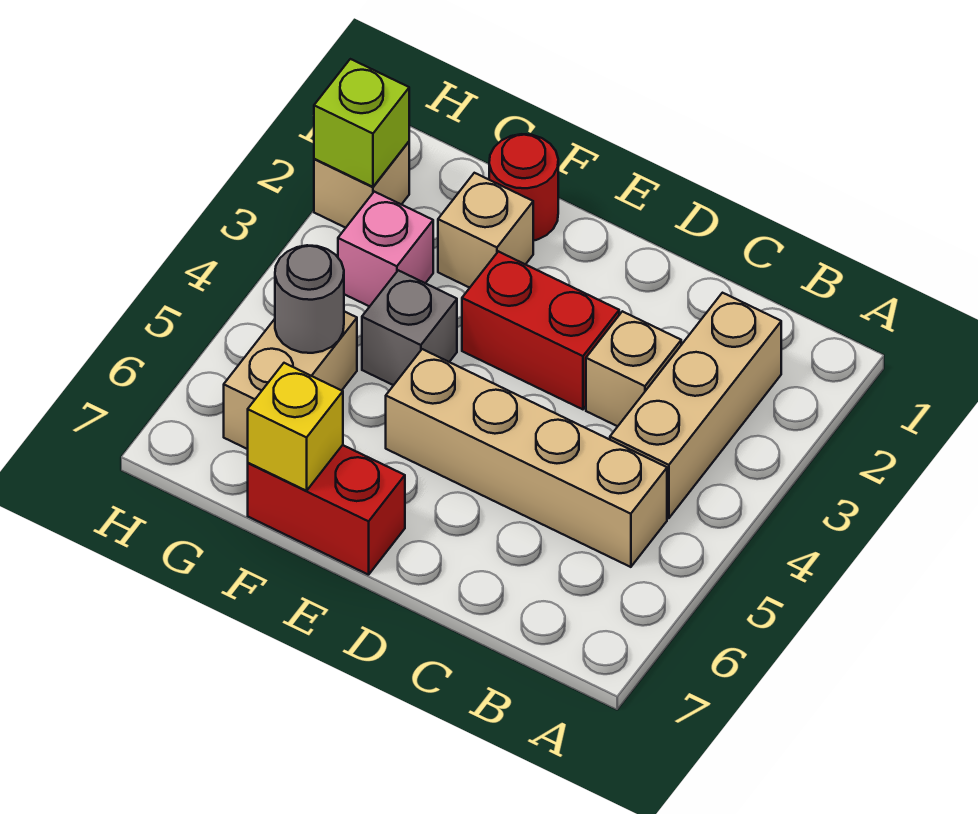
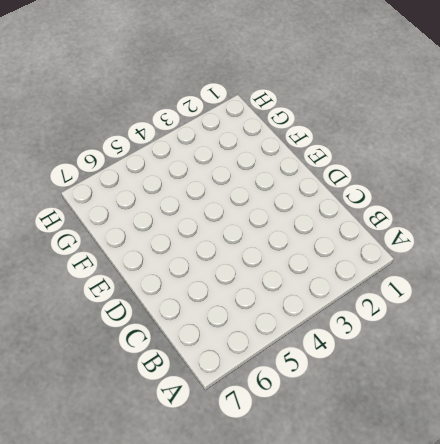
none -> tan brick B2:B4 level 1
none -> tan brick B5:E5 level 1
none -> tan brick C3 level 1

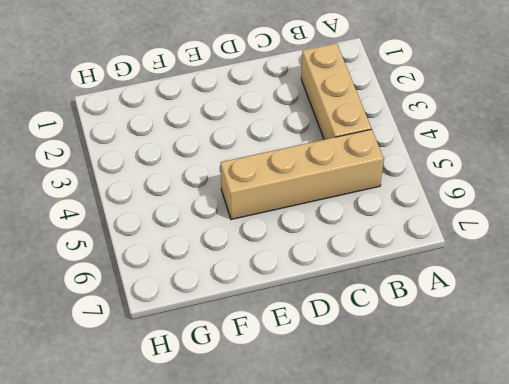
none -> tan brick C3 level 1
none -> red brick D3:E3 level 1
none -> red brick E7:F7 level 1

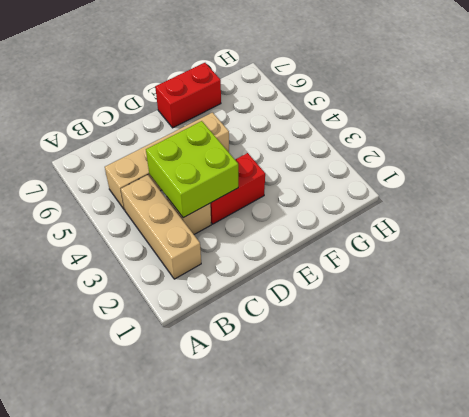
lime brick C3:D4 level 2 -> none
none -> red round brick F1 level 1
none -> tan brick F2 level 1
none -> grey brick F4 level 1

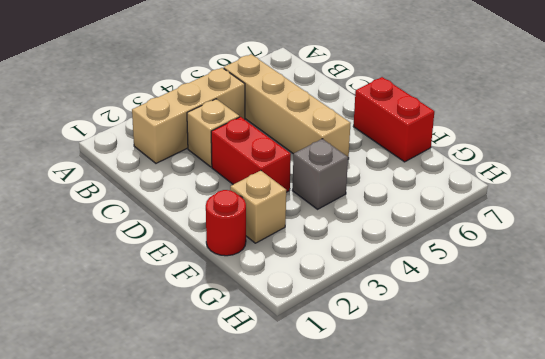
none -> pink brick G3 level 1
none -> tan brick G5:G6 level 1
none -> tan brick H2 level 1

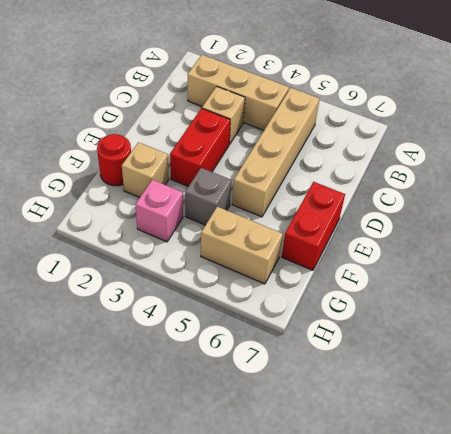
none -> tan brick H2 level 1
none -> yellow brick F7 level 2
none -> grey round brick G5 level 2

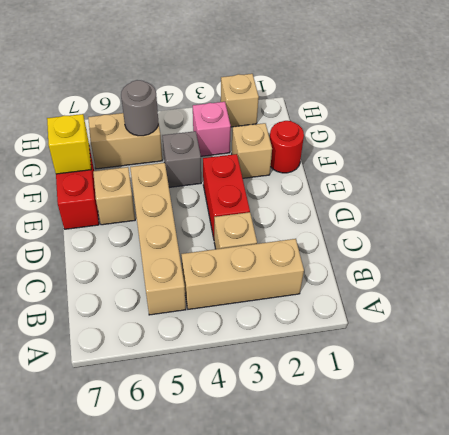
tan brick E6 level 1 -> none
none -> lime brick H2 level 2

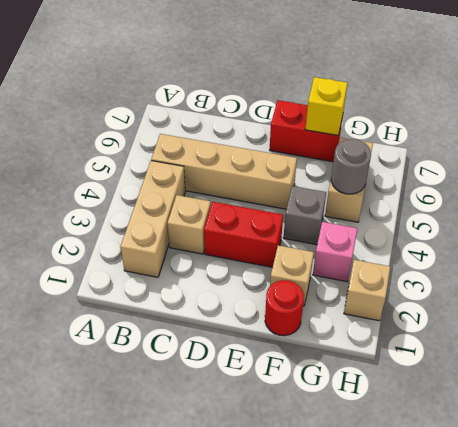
none -> lime brick H2 level 2

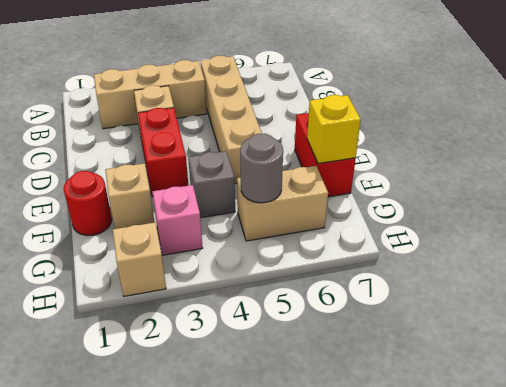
none -> lime brick H2 level 2

